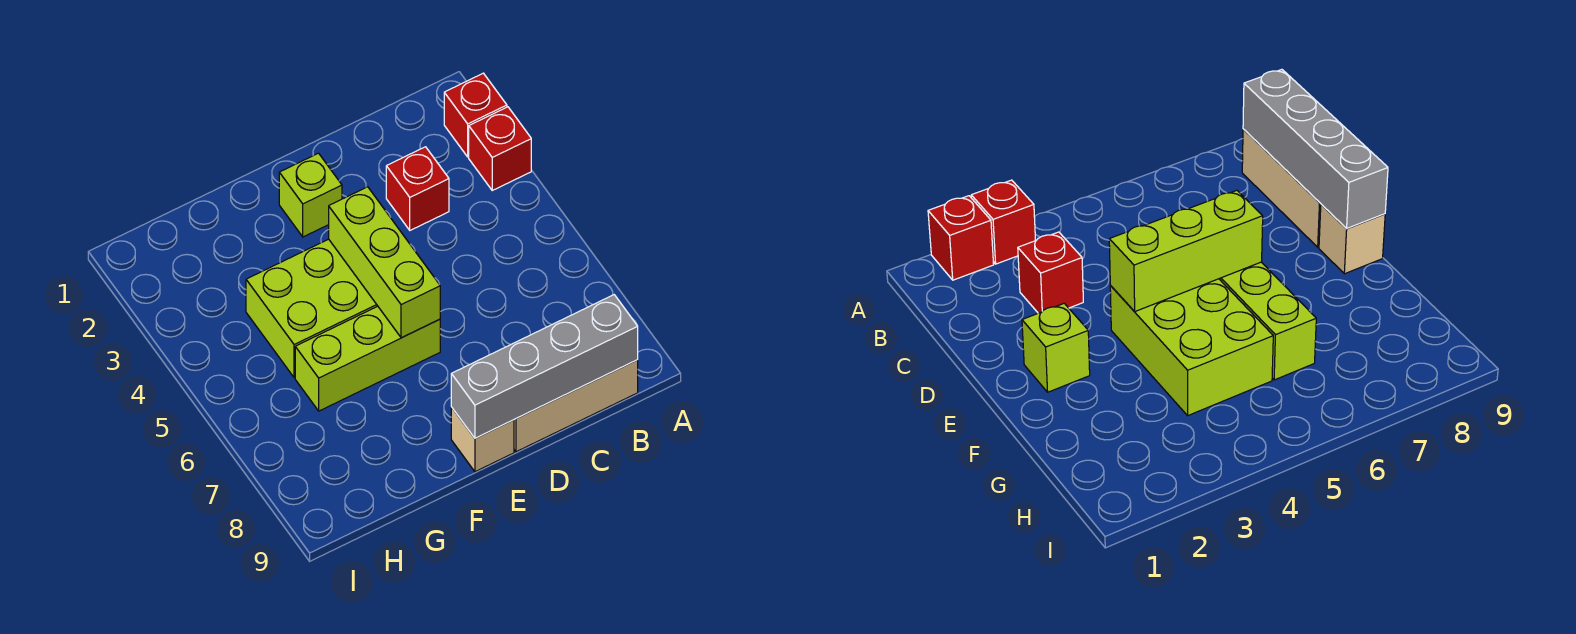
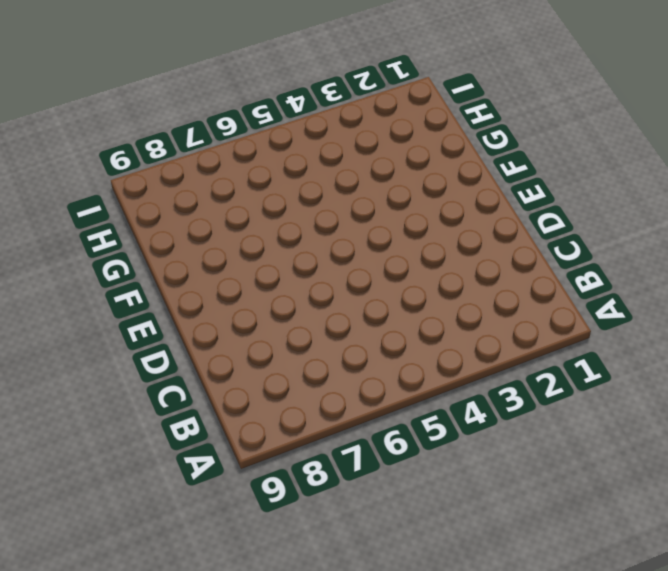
none -> red brick A2 level 1
none -> red brick A3 level 1

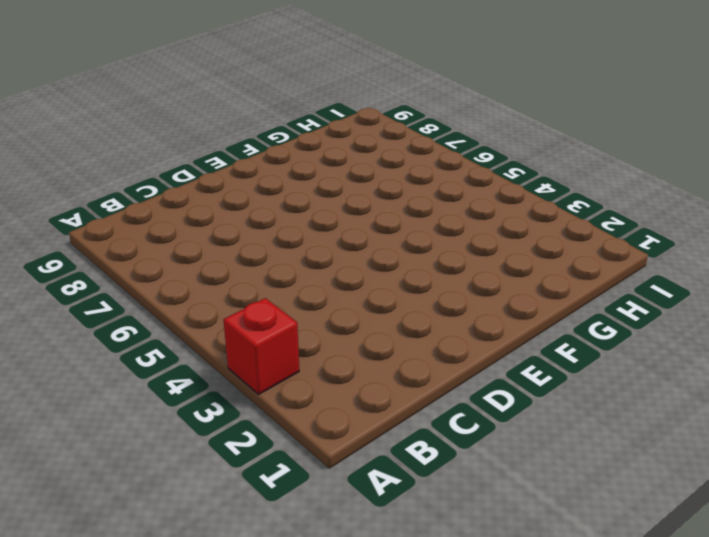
none -> red brick A2 level 1
none -> tan brick B9:D9 level 1

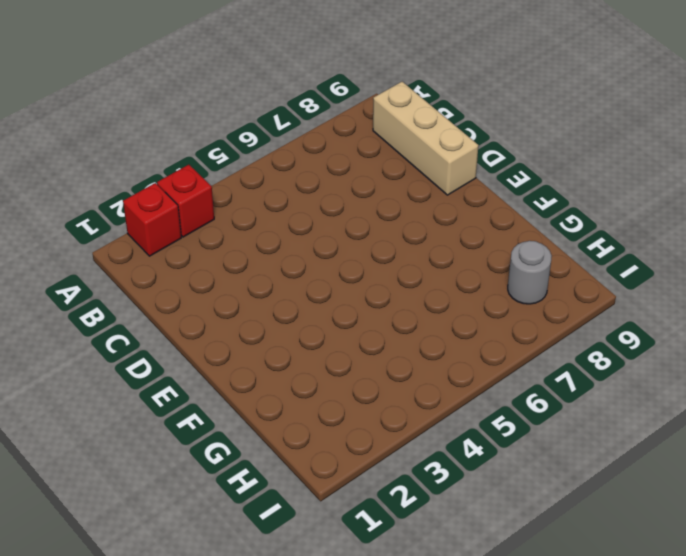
grey round brick H8 level 1 -> none
none -> red brick C3 level 1
none -> lime brick E2 level 1

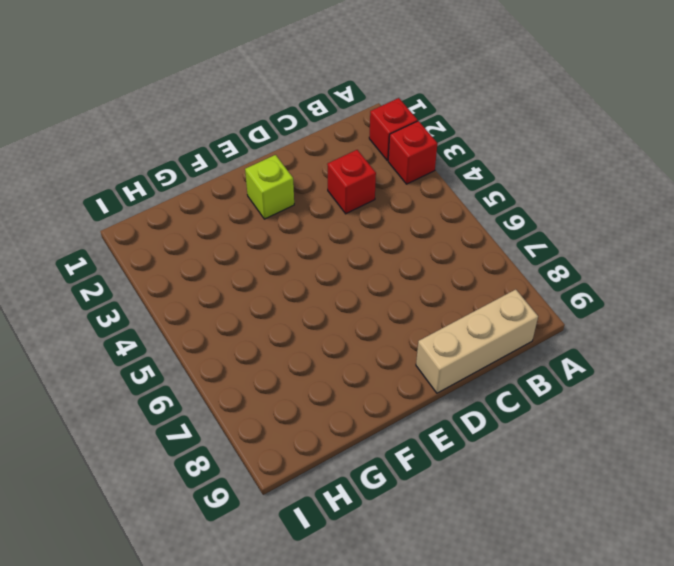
none -> lime brick E4:G5 level 1
none -> lime brick E6:G6 level 1

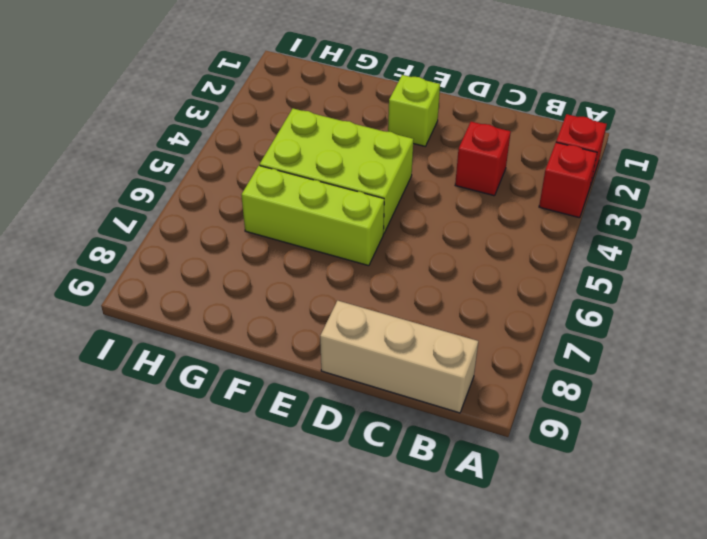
none -> tan brick E9 level 1
none -> grey brick B9:E9 level 2

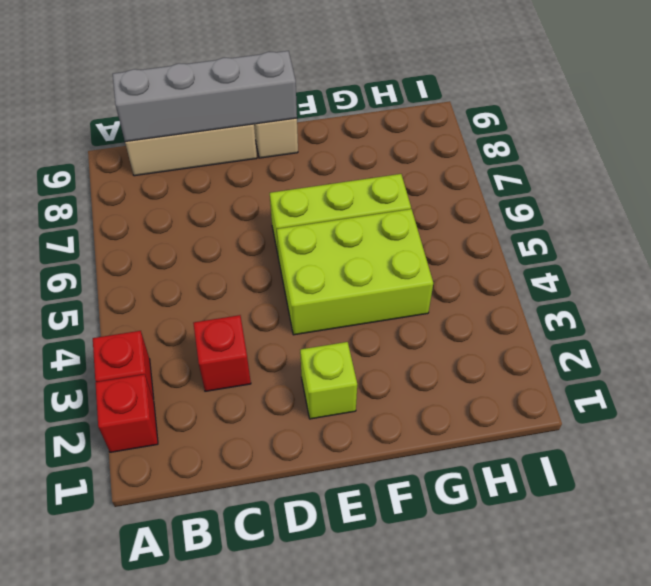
none -> lime brick E4:E6 level 2

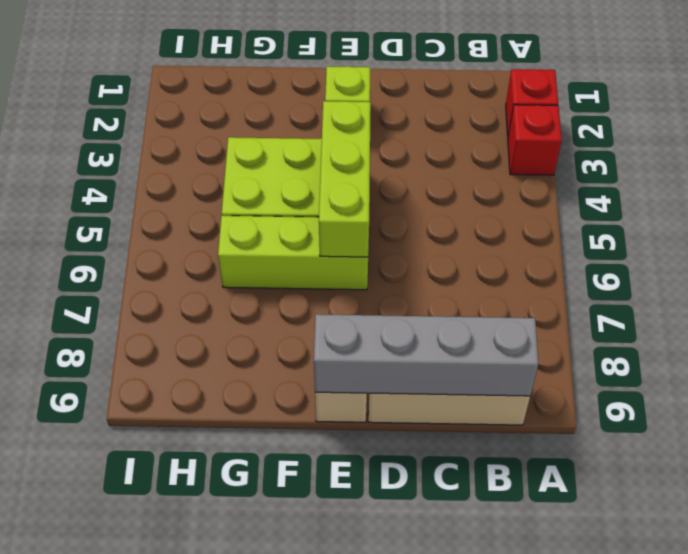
none -> red brick C3 level 1

